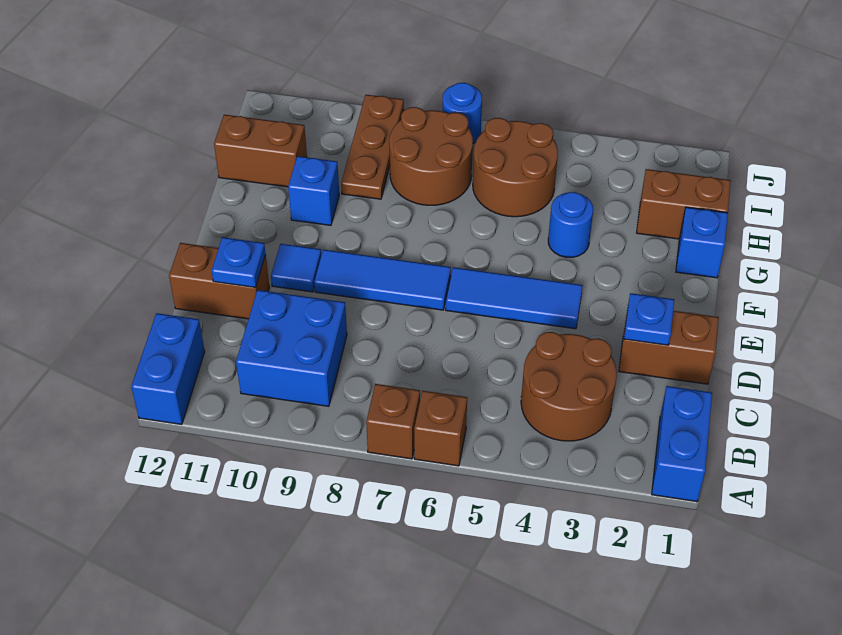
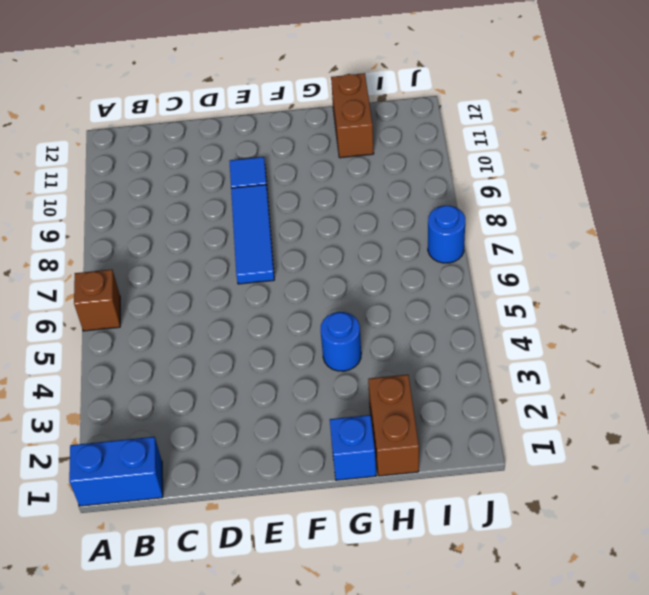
none -> brown brick A7 level 1
none -> blue brick A12:B12 level 1
none -> brown round brick B3:C4 level 1

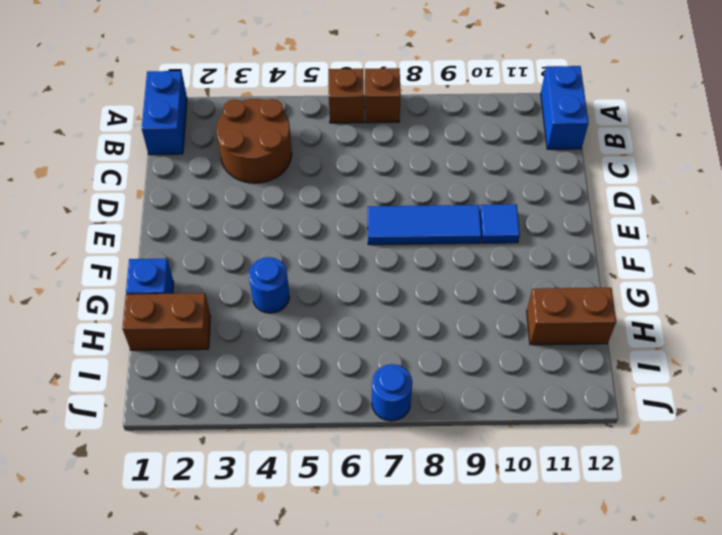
none -> blue brick B9:C10 level 1
none -> brown brick D1:D2 level 1
none -> brown brick D11:D12 level 1

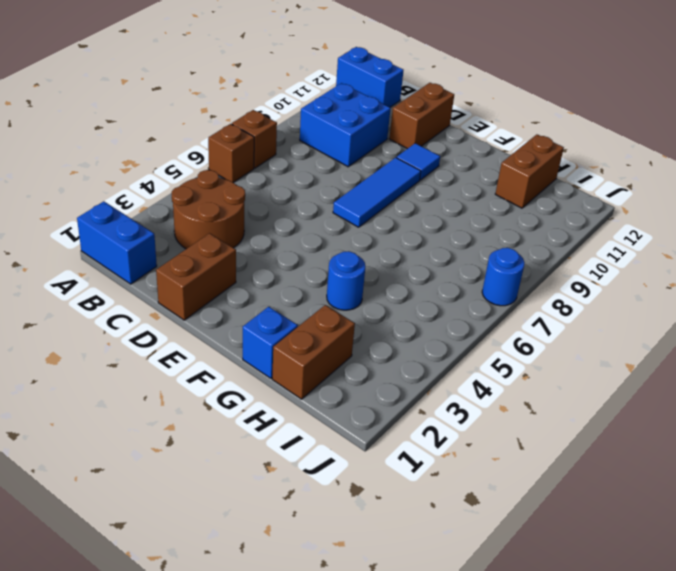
none -> blue tile E4:E6 level 1
none -> blue brick G10 level 1
none -> brown round brick H5:I6 level 1

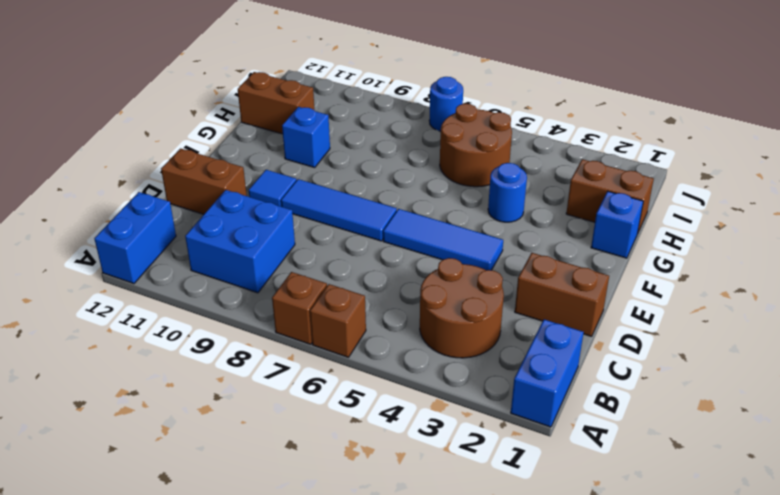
none -> brown round brick H7:I8 level 1
none -> brown plate H9:J9 level 1
none -> blue plate D2 level 2

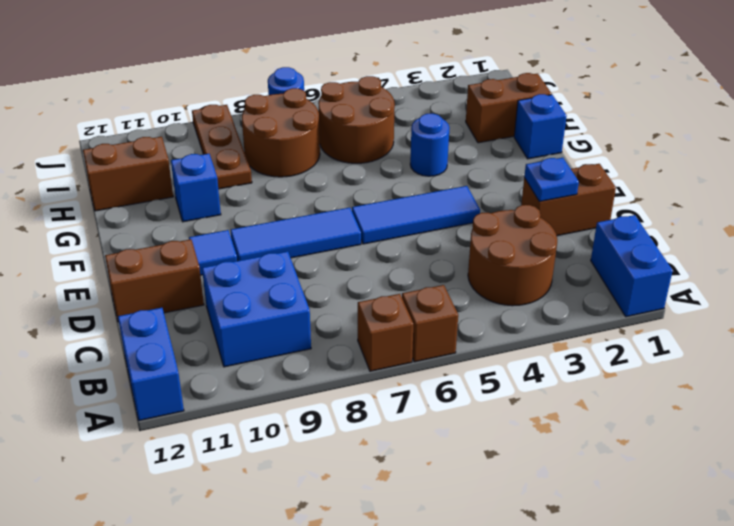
none -> blue plate D11 level 2

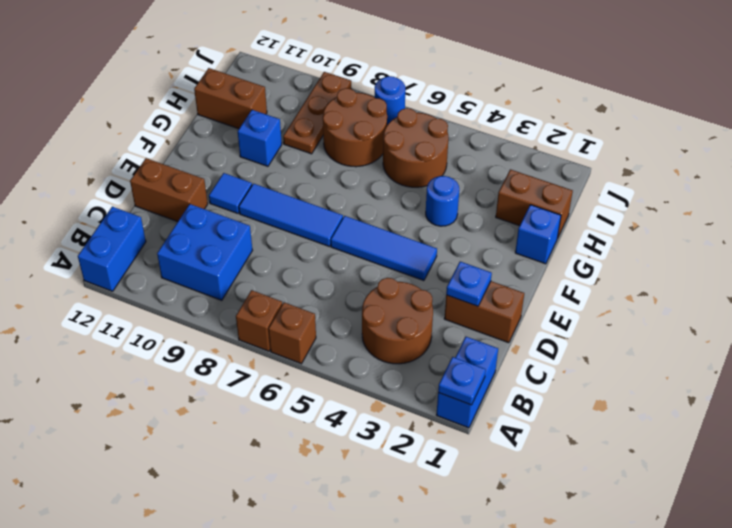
blue plate A1 level 2 -> blue plate D11 level 2

